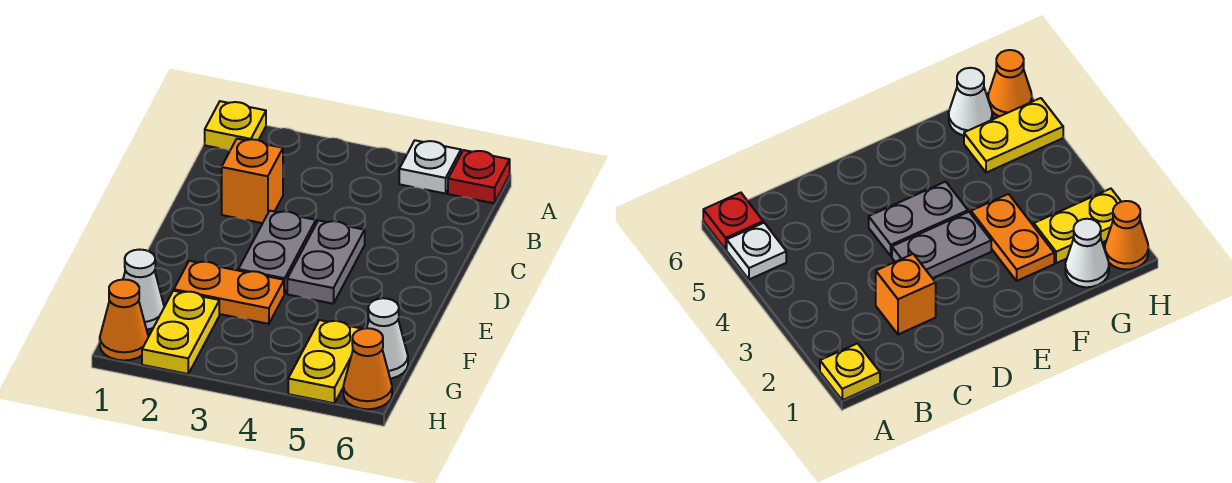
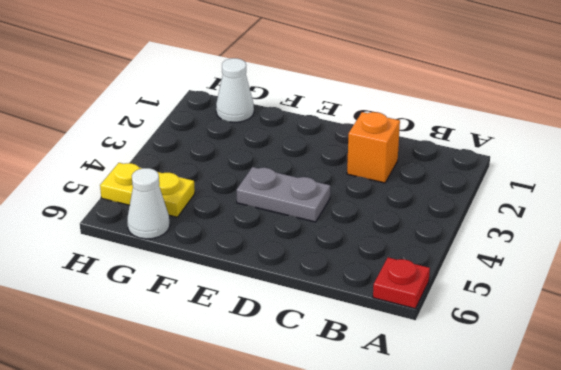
none -> yellow plate A1 level 1
none -> white plate A5 level 1
none -> grey plate D3:E3 level 1

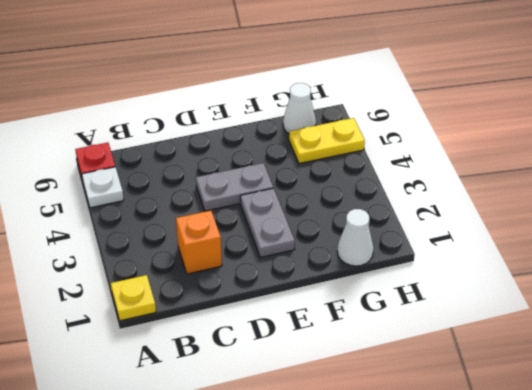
grey plate E2:E3 level 1 -> grey plate D3:E3 level 1
none -> orange plate F2:F3 level 1
none -> yellow plate G2:H2 level 1
none -> orange cone H1 level 1

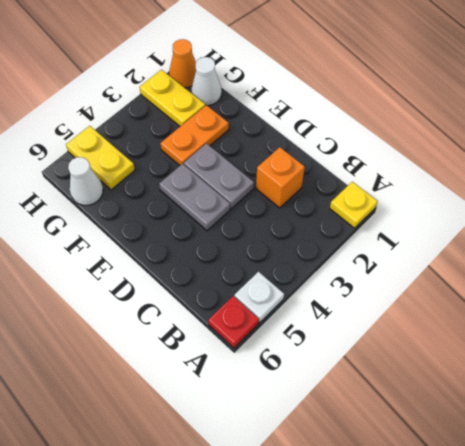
none -> orange cone H6 level 1

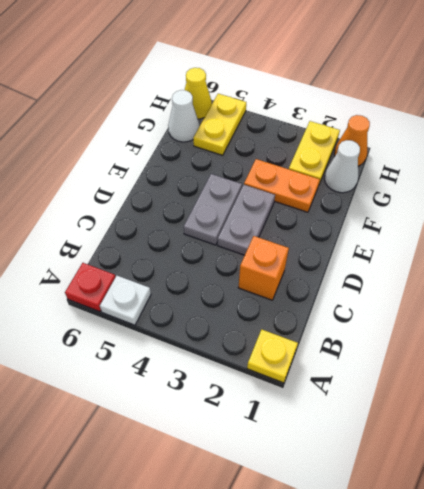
yellow cone H6 level 1 -> orange cone H6 level 1

